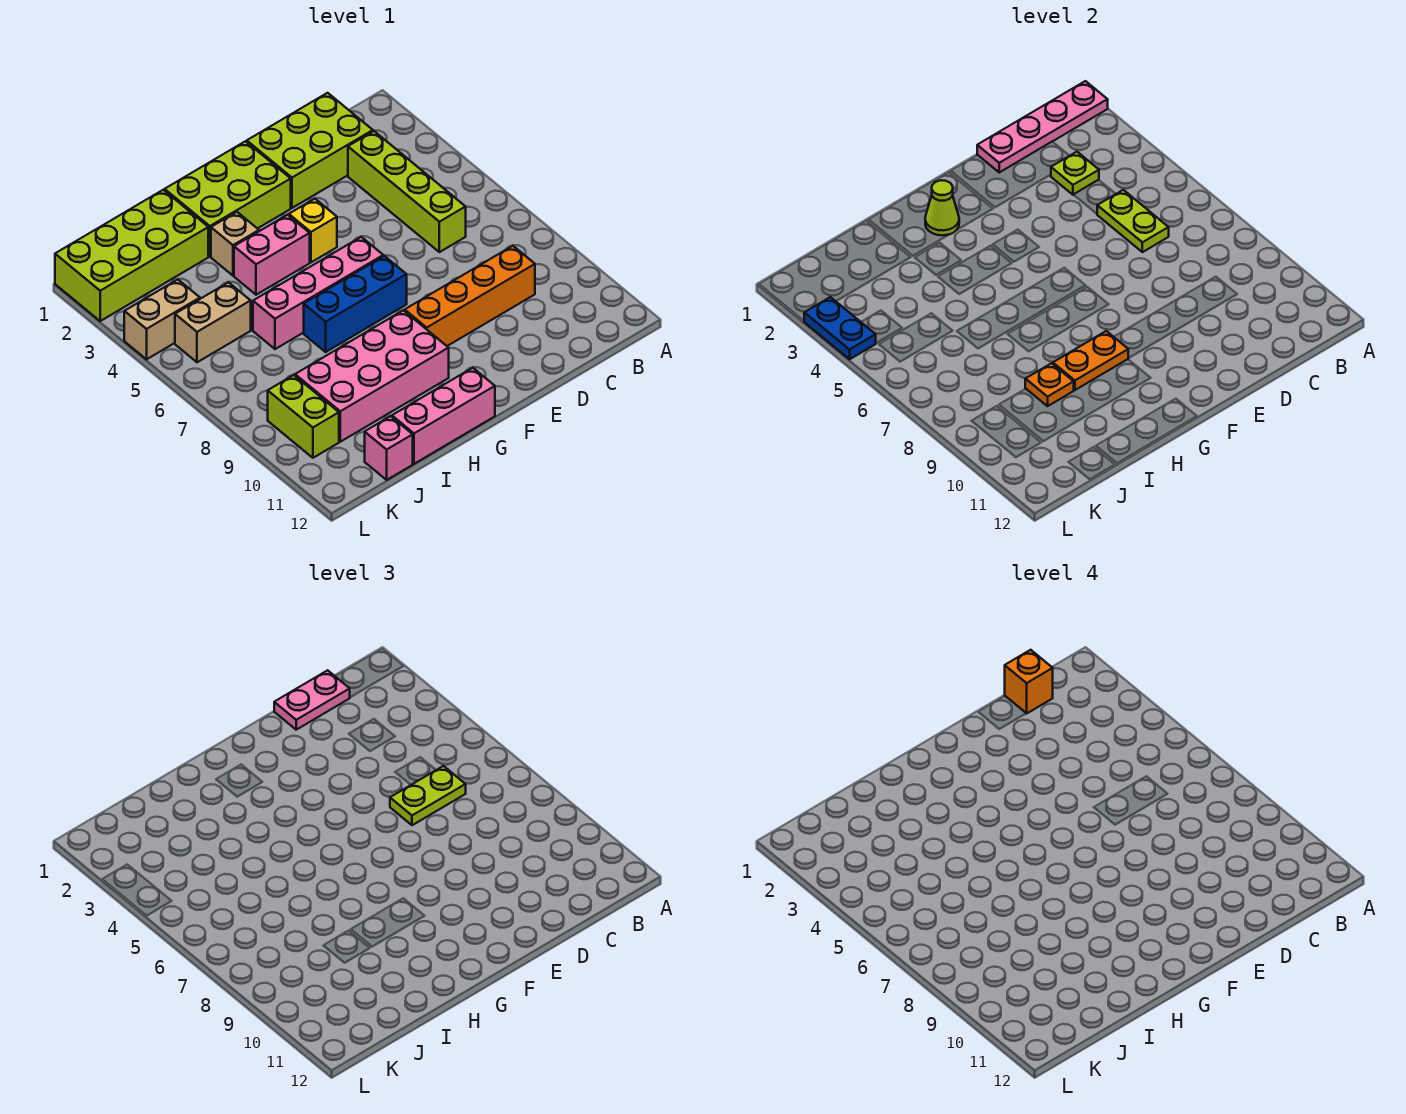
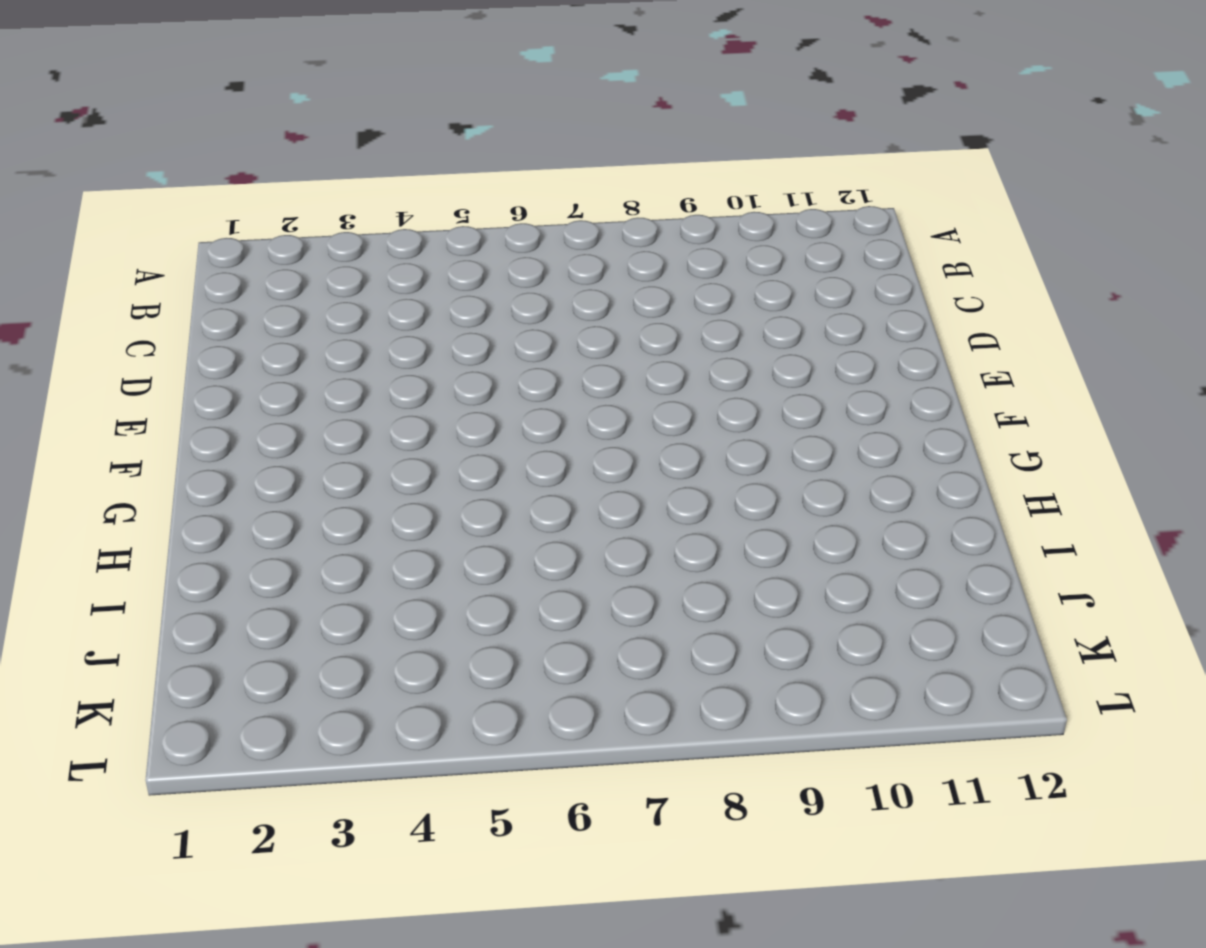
none -> lime brick C1:E2 level 1
none -> lime brick C3:C6 level 1
none -> orange brick C9:F9 level 1

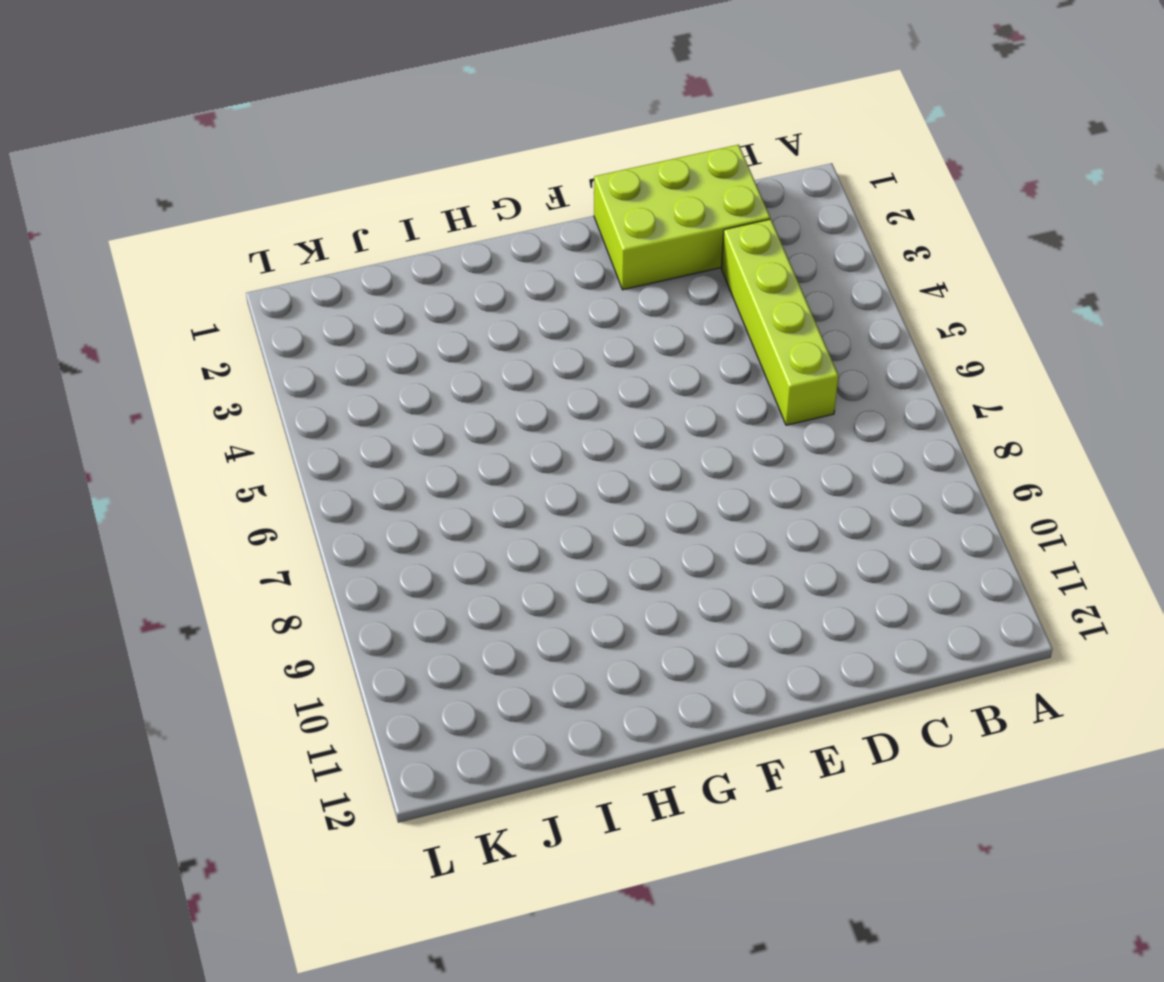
none -> orange brick C9:F9 level 1
none -> lime brick F1:H2 level 1
none -> yellow brick F4 level 1

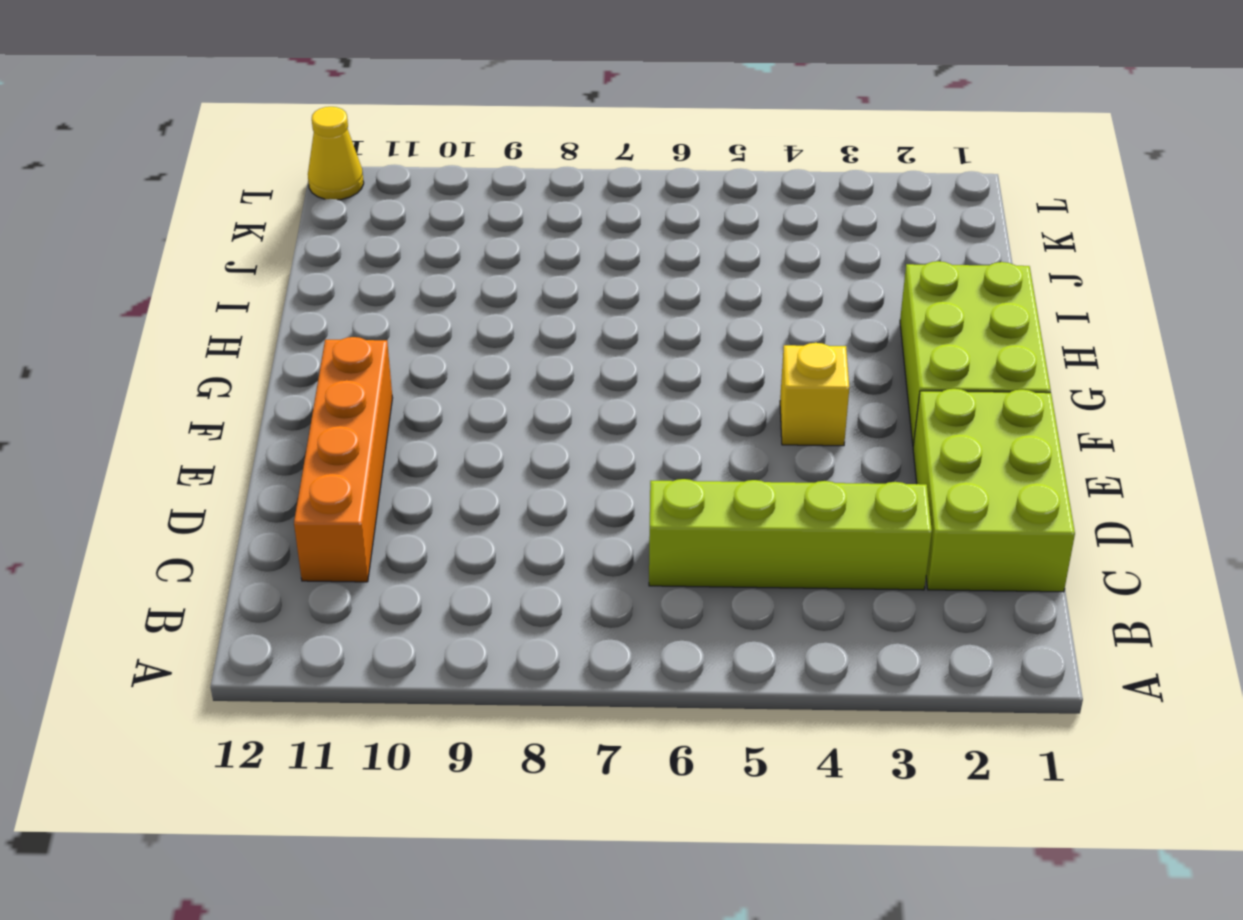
orange brick C11:F11 level 1 -> orange brick C9:F9 level 1
yellow cone L12 level 1 -> none
none -> pink brick F6:I6 level 1
none -> blue brick F7:H7 level 1
none -> pink brick G4:H4 level 1

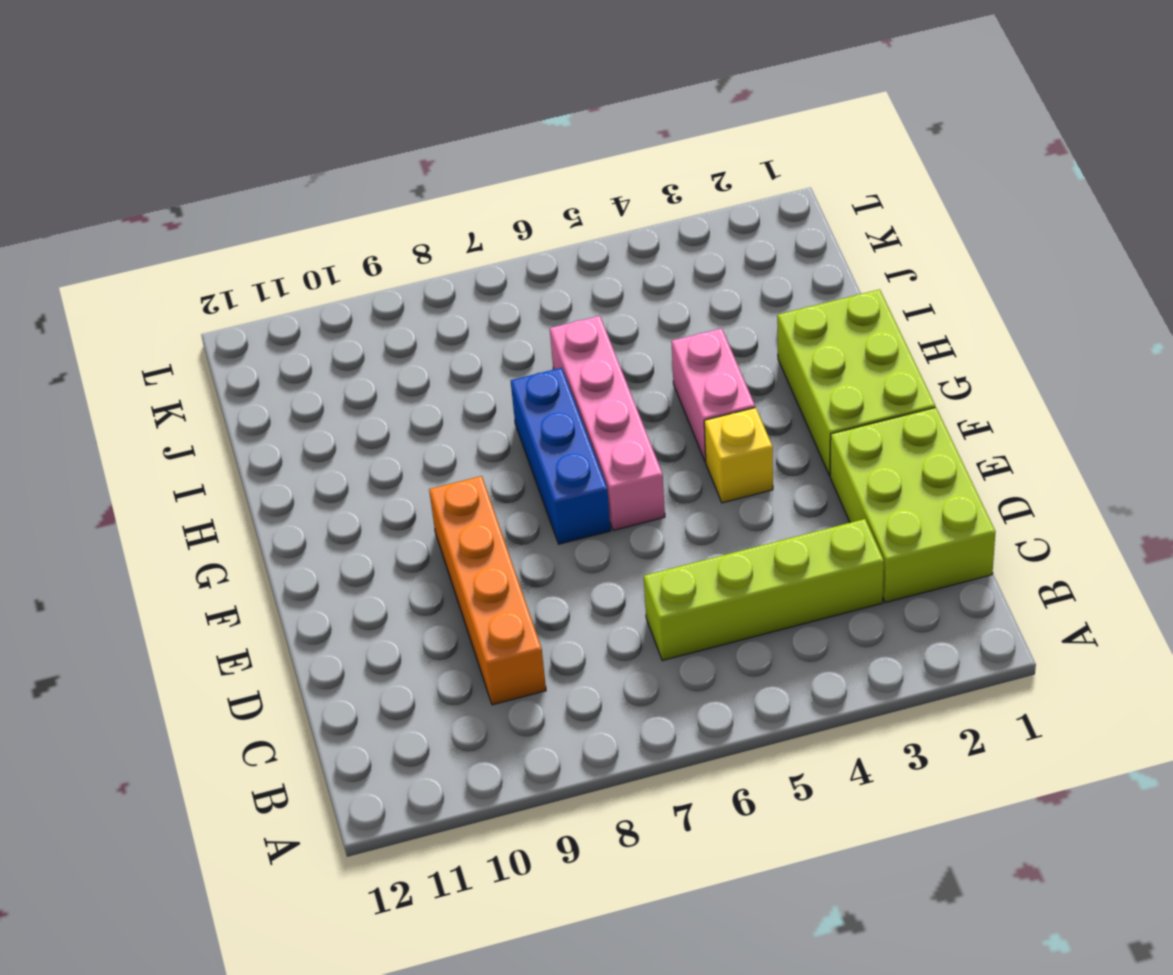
none -> pink brick G9:J10 level 1
none -> pink brick G12:I12 level 1
none -> tan brick H3 level 1

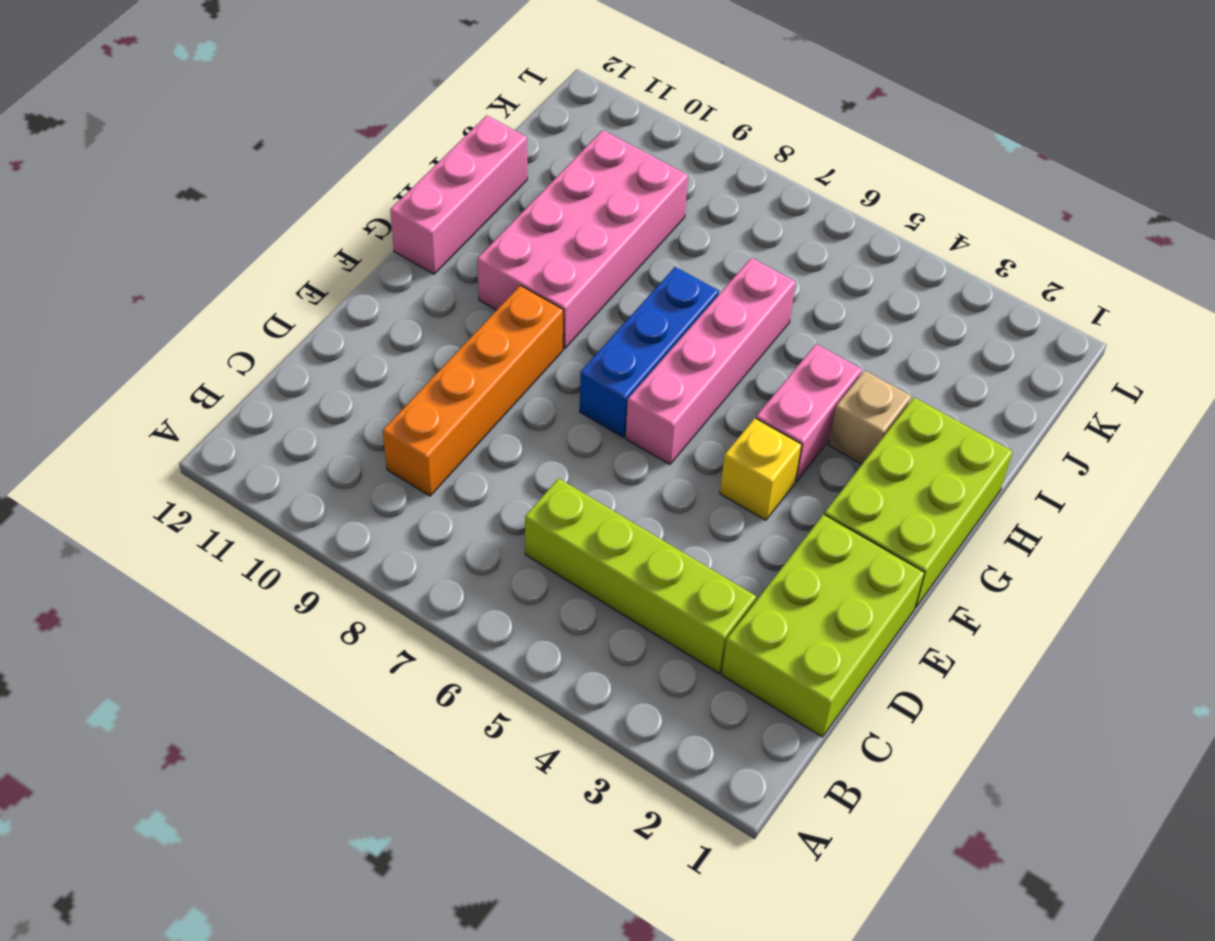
none -> lime brick I1:L2 level 1
none -> tan brick J5:K5 level 1
none -> pink brick J12 level 1

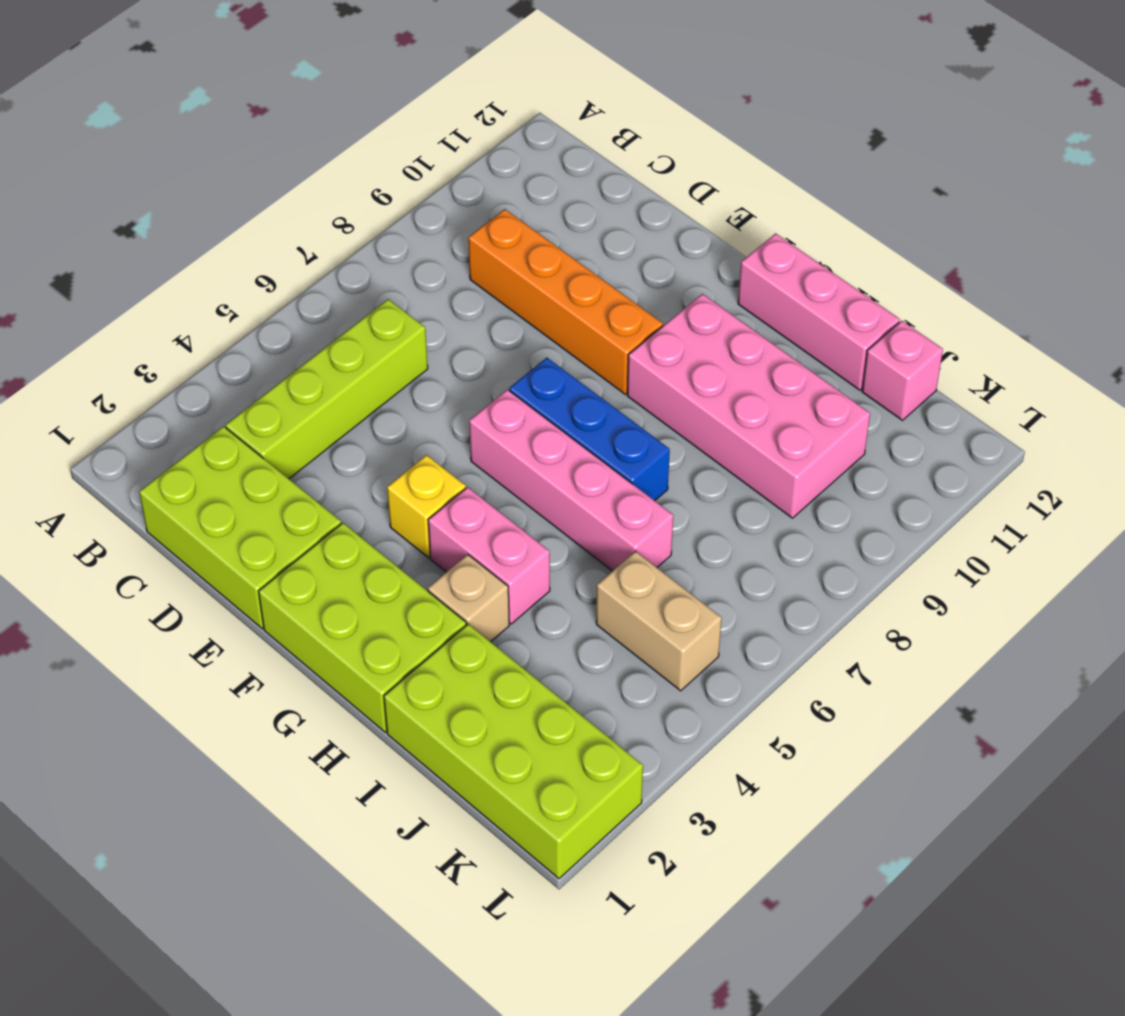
none -> tan brick K4:L4 level 1
none -> lime brick K9:K10 level 1
none -> pink plate A1:D1 level 2

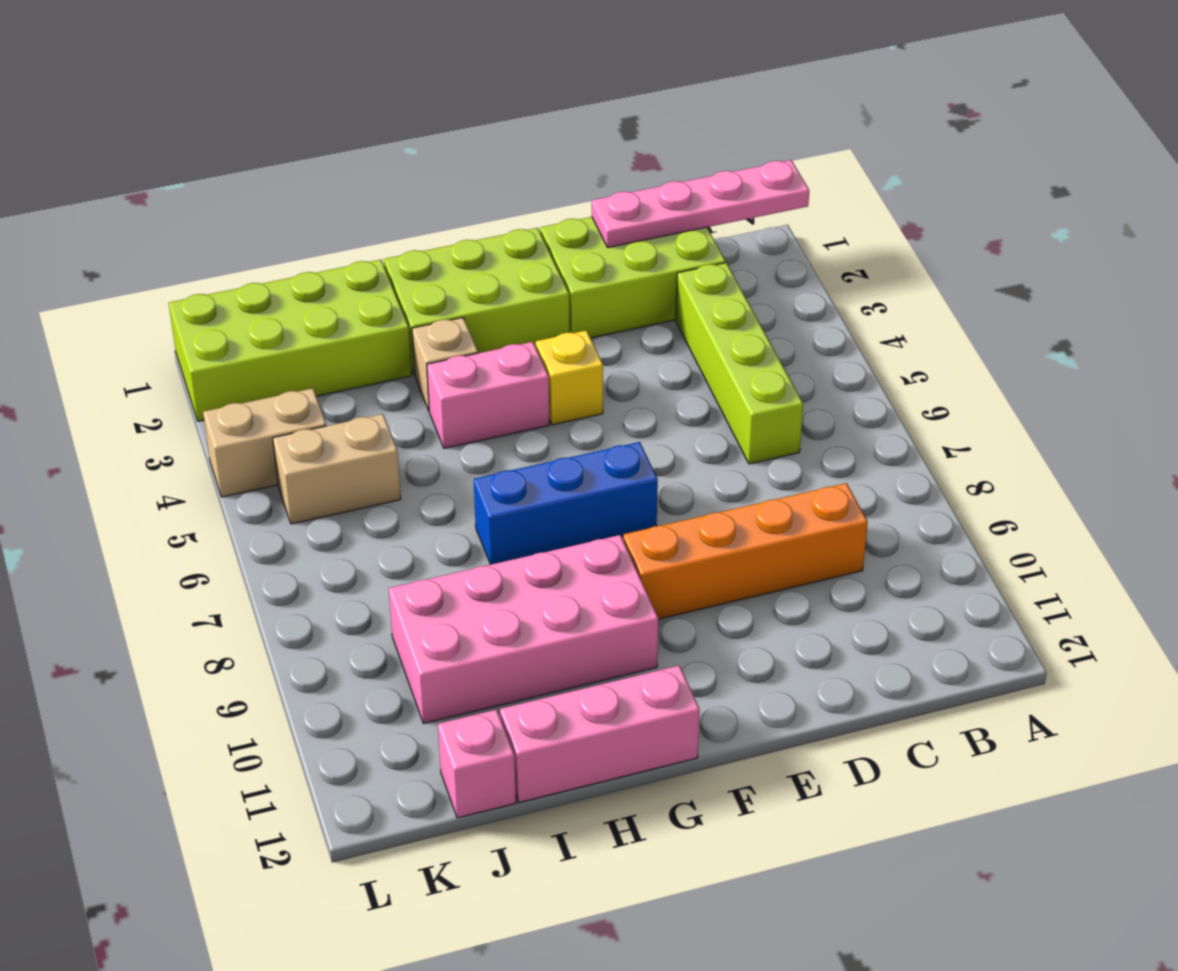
none -> pink brick F6:I6 level 1
none -> lime brick K9:K10 level 1
none -> lime plate C3 level 2

